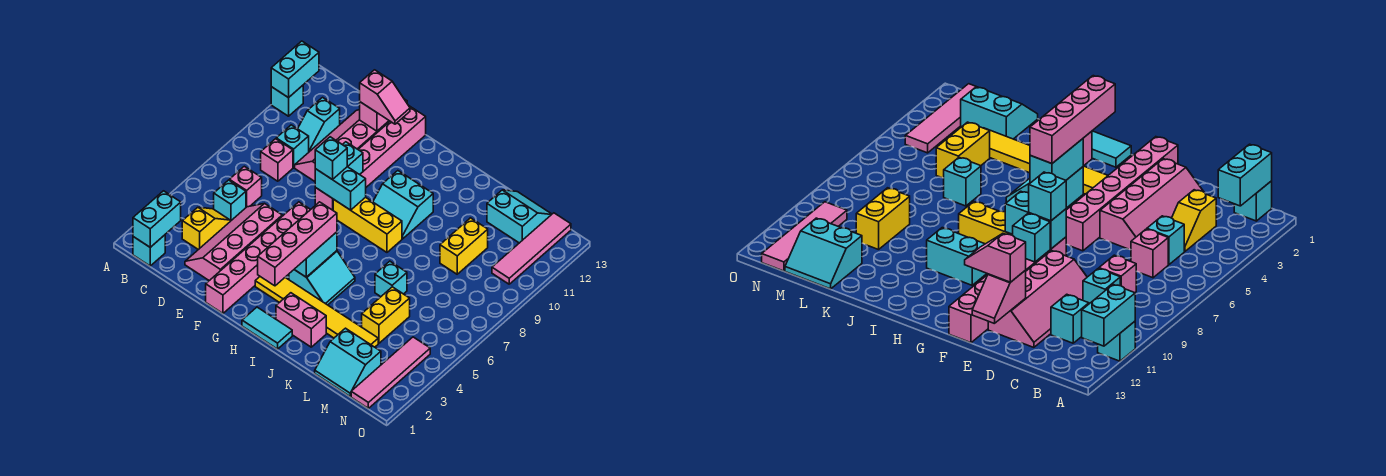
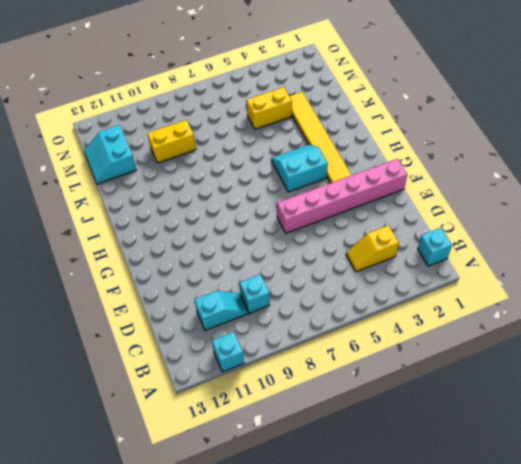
none -> cyan brick C5 level 1
none -> pink brick C6 level 1
none -> pink brick C8 level 1
none -> pink slope D2:E5 level 1 top E

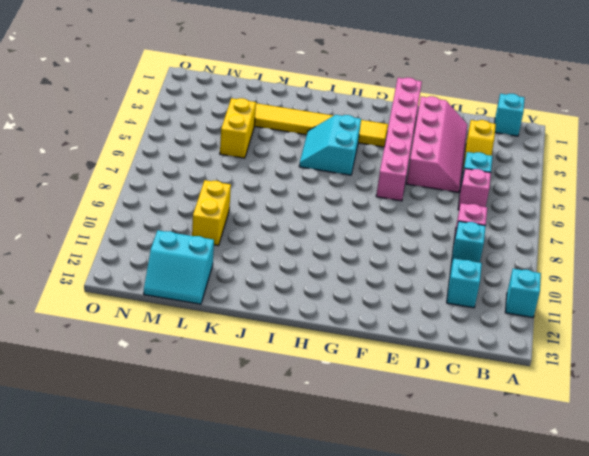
none -> pink slope D9:E12 level 1 top E
none -> pink brick F8:F13 level 1
none -> yellow brick G8:I8 level 1
none -> cyan tile H1:I1 level 1

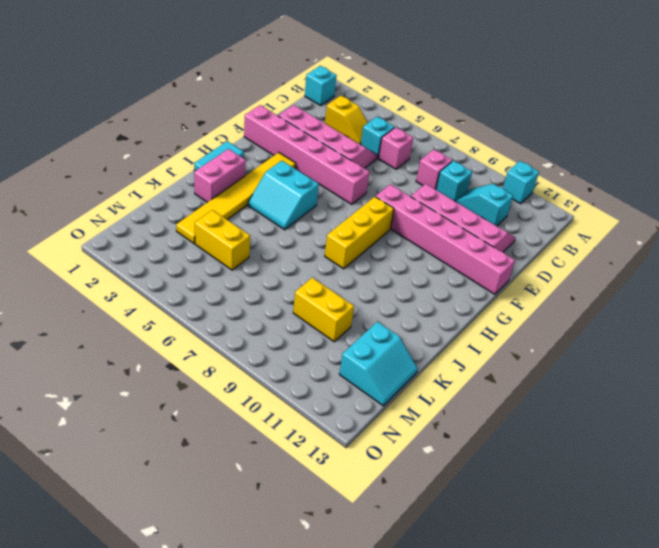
none -> cyan slope H9:I10 level 1 top 10
none -> cyan brick K6 level 1
none -> cyan slope L1:M2 level 1 top 2
none -> pink tile N1:N4 level 1

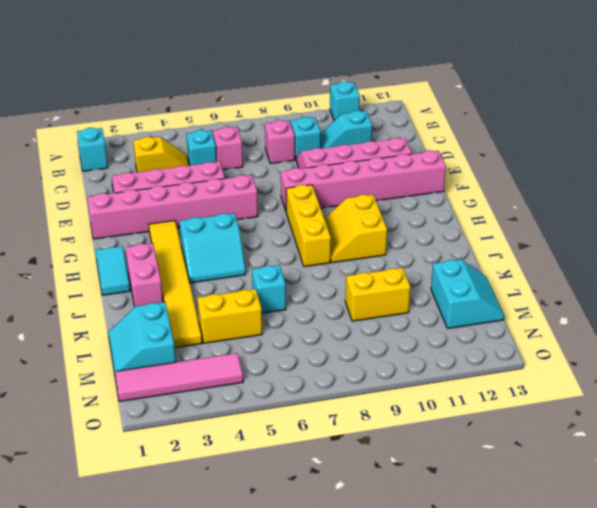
yellow slope H9:I10 level 1 top 10 -> cyan slope H9:I10 level 1 top 10
none -> pink tile N10:N13 level 1
none -> cyan brick A11:A12 level 2
none -> cyan brick B1:B2 level 2
none -> pink slope E12:E13 level 2 top 12

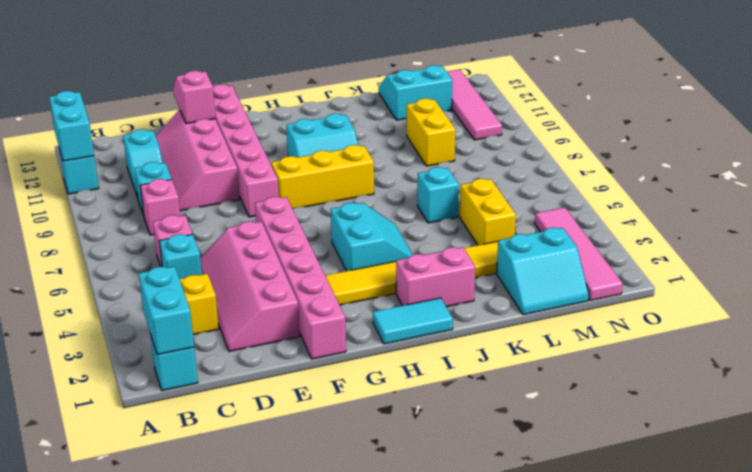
none -> cyan brick F8:G8 level 2
none -> cyan brick F9 level 2
none -> cyan brick H4:H5 level 2
none -> pink slope E12:F12 level 3 top E

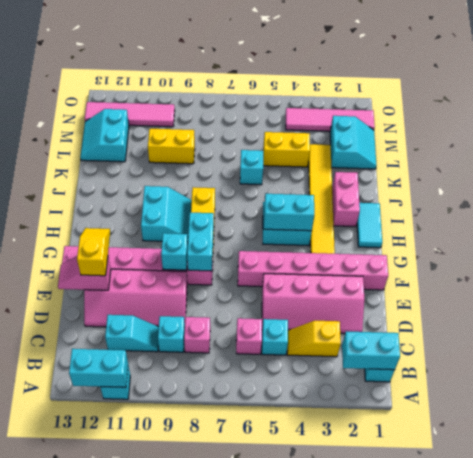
yellow slope E12:F12 level 3 top E -> pink slope E12:F12 level 3 top E
none -> cyan brick F8 level 3
none -> pink brick H2:H5 level 3

